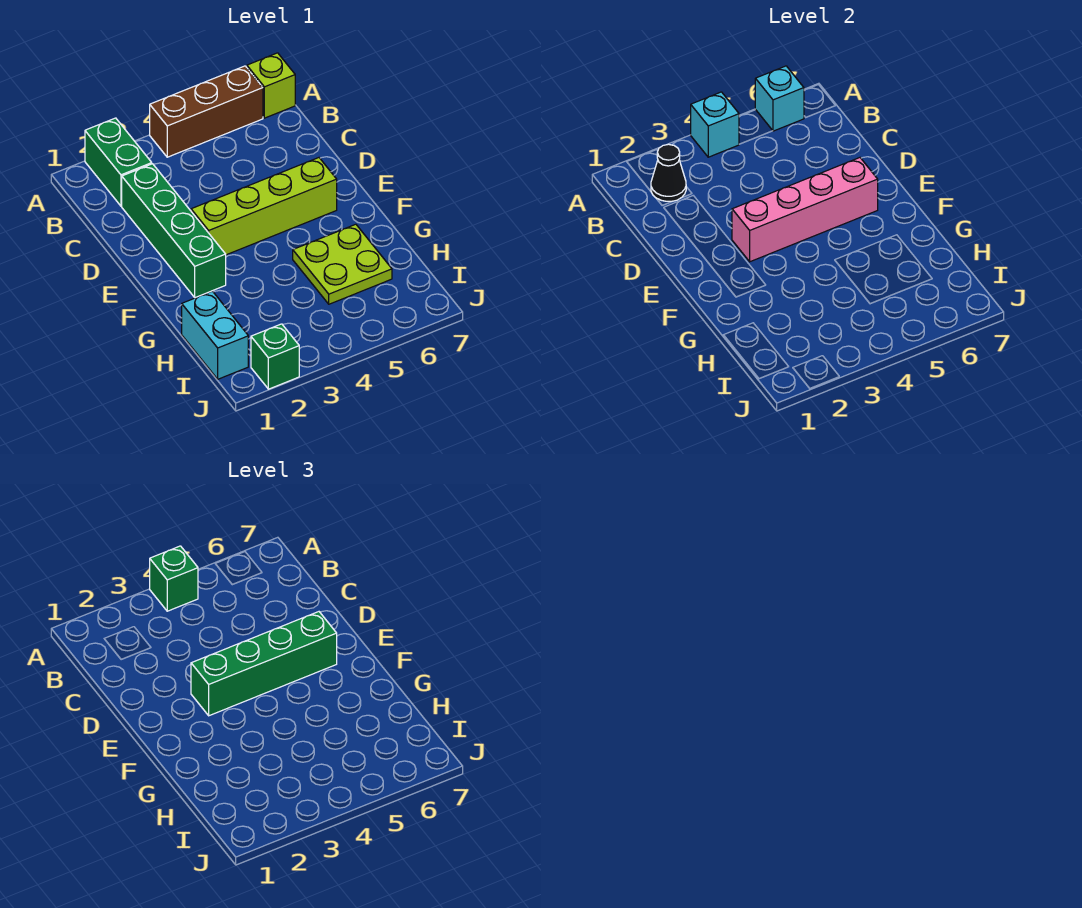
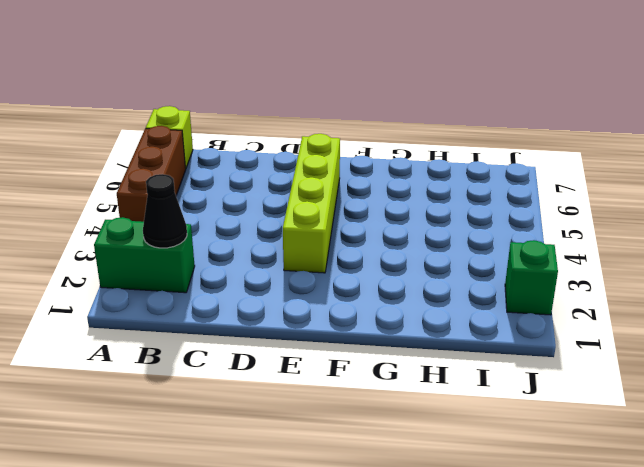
none -> green brick C2:F2 level 1
none -> lime plate G5:H6 level 1
none -> cyan brick H1:I1 level 1

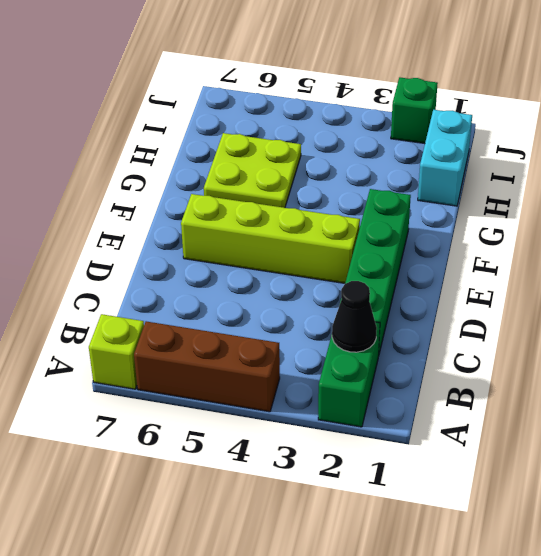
none -> cyan brick A4 level 2
none -> cyan brick A6 level 2
none -> pink brick E3:E6 level 2

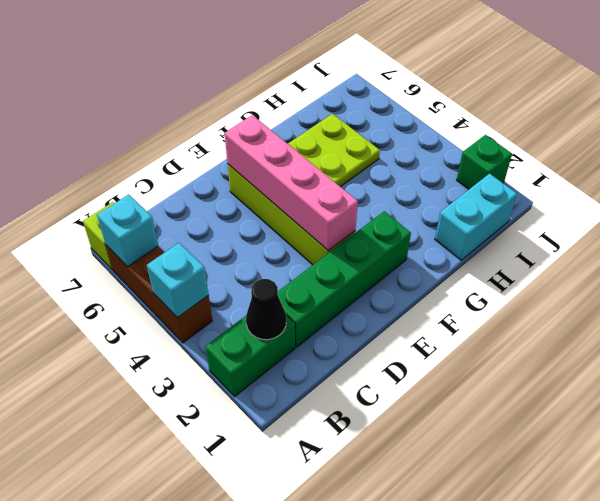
none -> green brick A4 level 3
none -> green brick E3:E6 level 3

